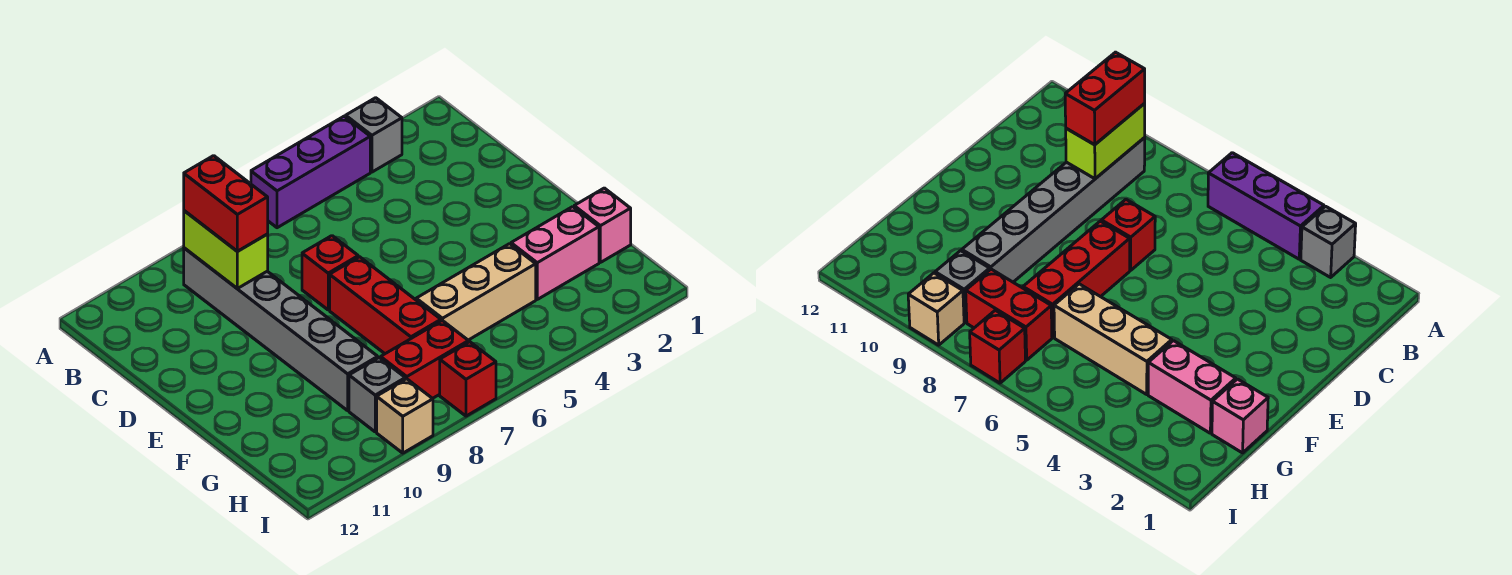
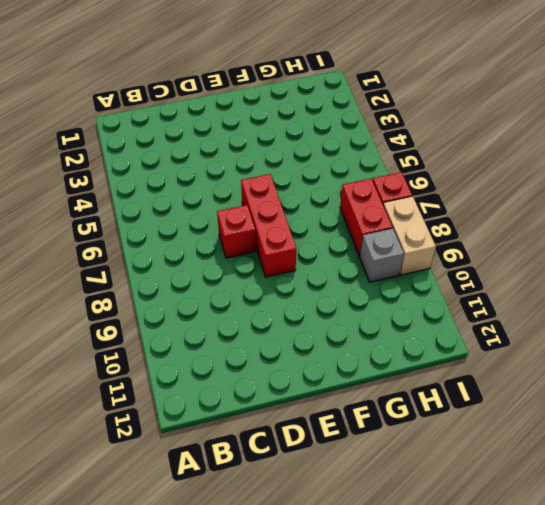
red brick E6:E8 level 1 -> red brick E7:G7 level 1
tan brick I8:I9 level 1 -> tan brick I9 level 1
none -> grey brick A3 level 1
none -> purple brick A4:A6 level 1
none -> grey brick B9:G9 level 1

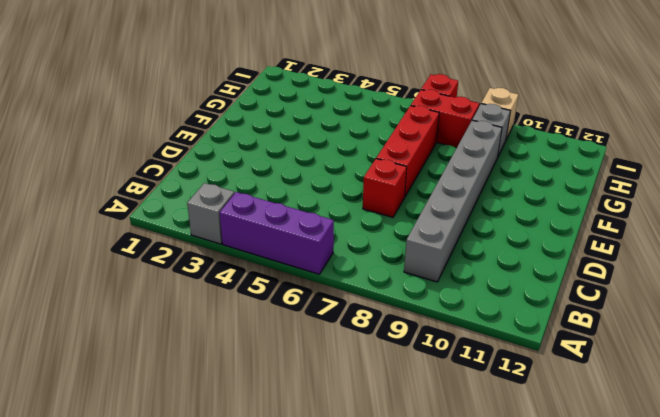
none -> pink brick G1 level 1
none -> pink brick G2:G3 level 1
none -> tan brick G4:G6 level 1

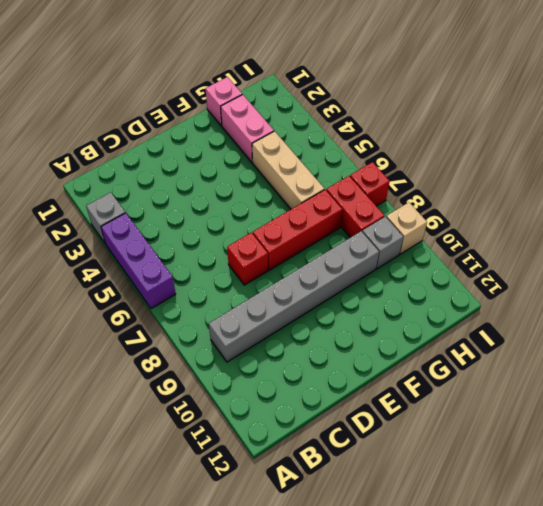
none -> lime brick B9:C9 level 2
none -> red brick B9:C9 level 3

